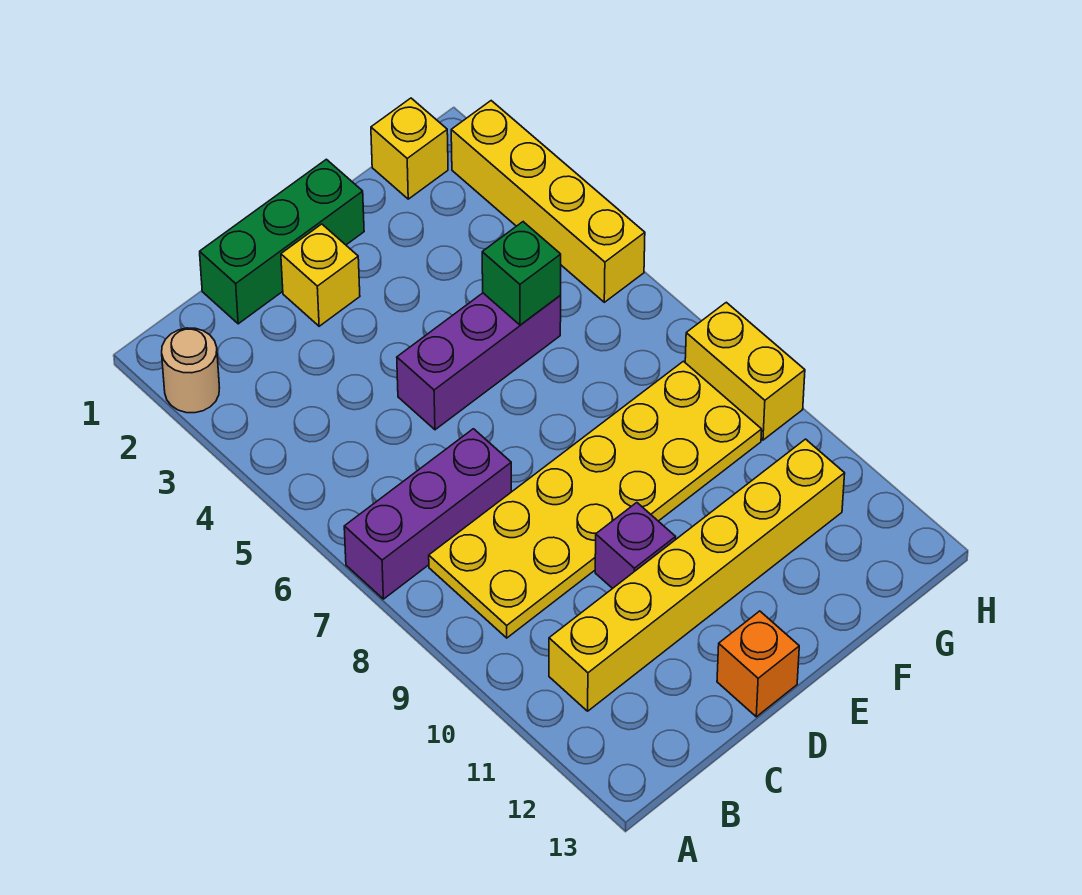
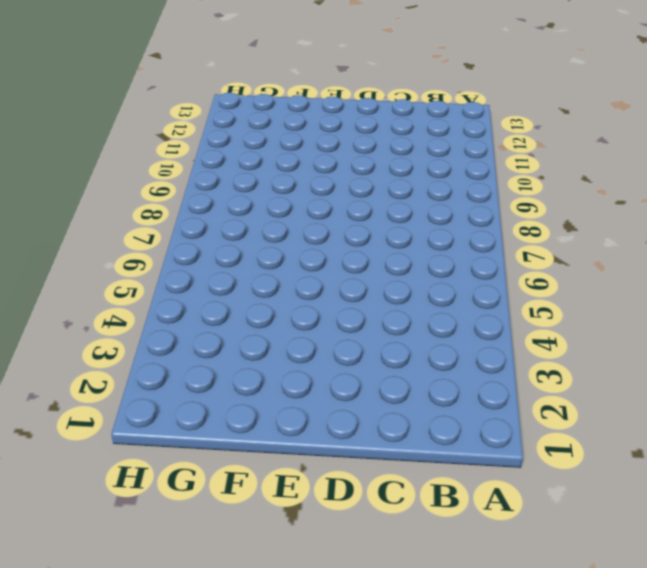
none -> tan round brick A2 level 1
none -> purple brick A7:C7 level 1
none -> yellow plate B8:G9 level 1

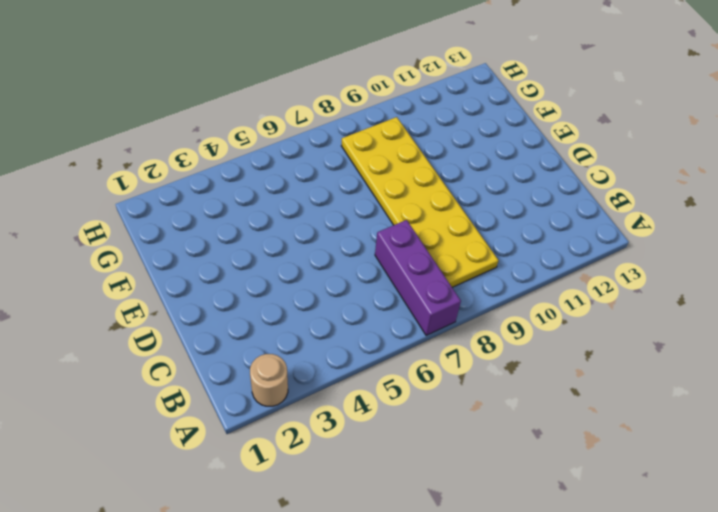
none -> yellow brick B11:G11 level 1
none -> green brick C1:E1 level 1
none -> yellow brick D2 level 1

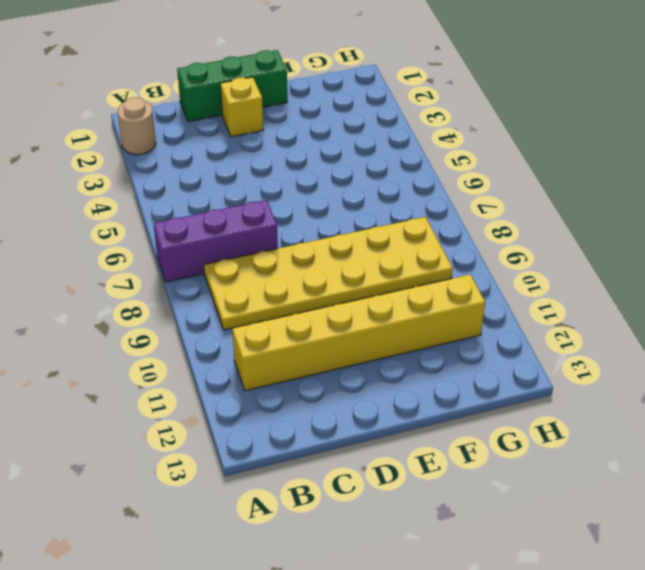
none -> purple brick D5:F5 level 1
none -> purple brick D10 level 1
none -> orange brick D13 level 1

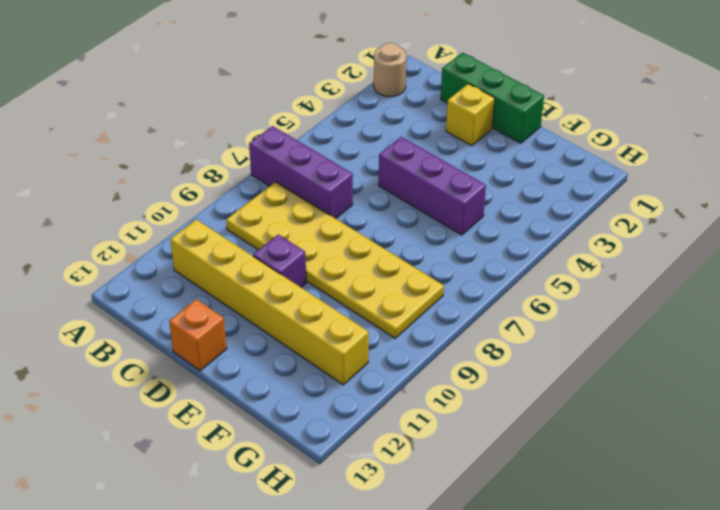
none -> yellow brick G1 level 1
none -> yellow brick H2:H5 level 1
none -> yellow brick H8:H9 level 1

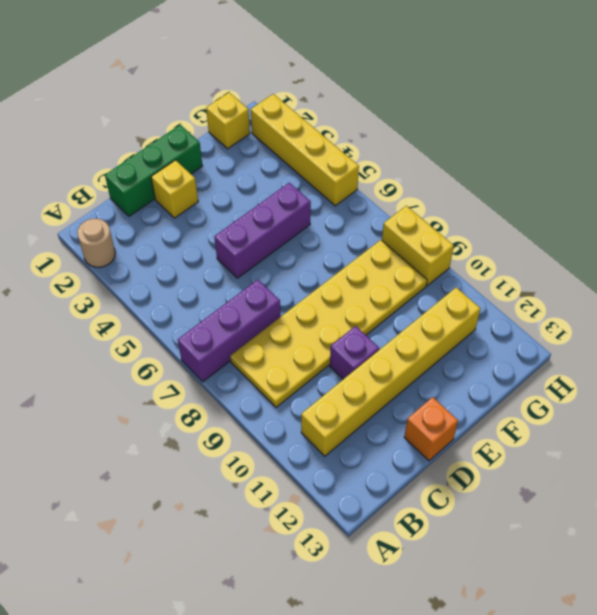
none -> green brick F5 level 2

